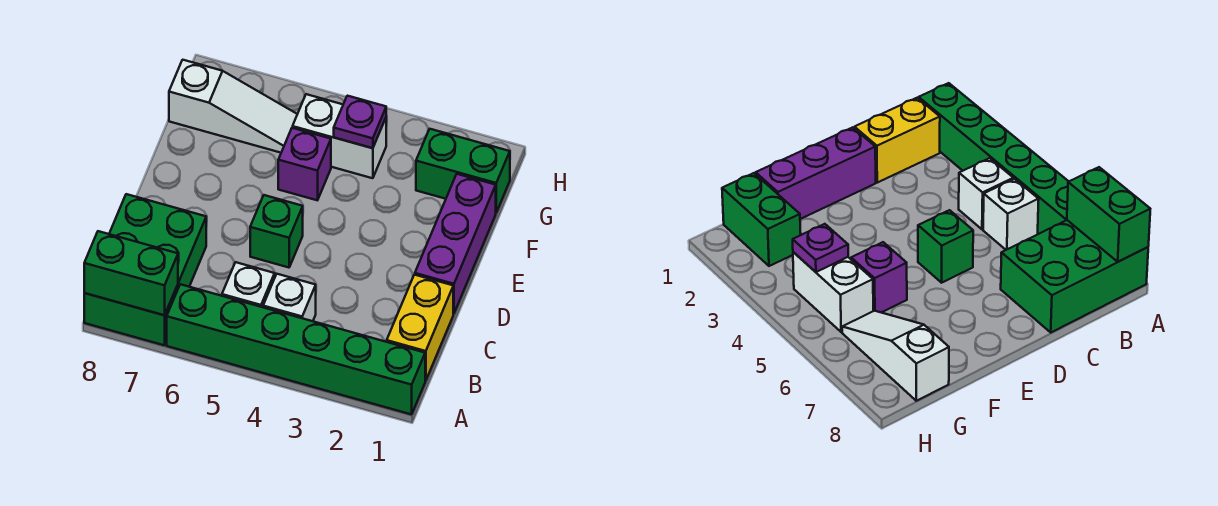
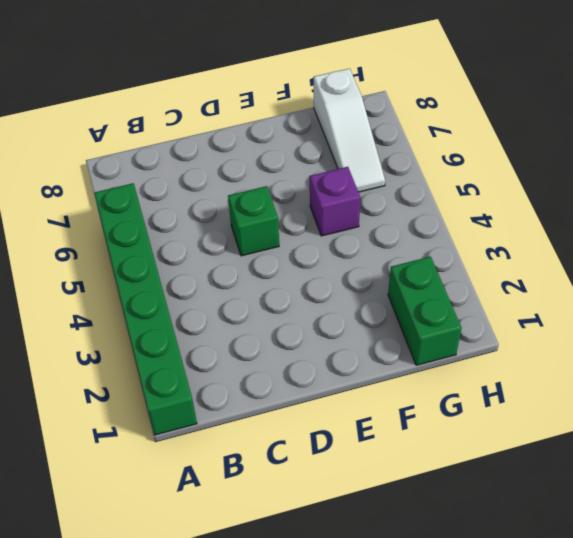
none -> green brick A7:C8 level 1
none -> yellow brick B1:C1 level 1
none -> white brick B4 level 1

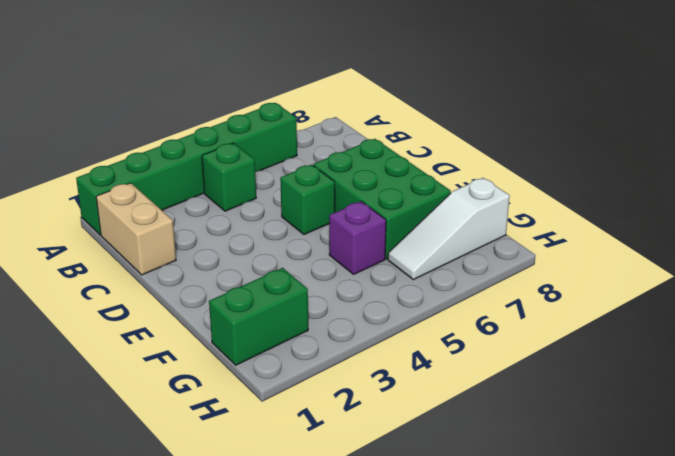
tan brick B1:C1 level 1 -> yellow brick B1:C1 level 1
green brick B4 level 1 -> white brick B4 level 1
green brick D6:F7 level 1 -> green brick A7:C8 level 1
none -> white brick B5 level 1
none -> purple brick D1:F1 level 1
none -> white brick G4:G5 level 1

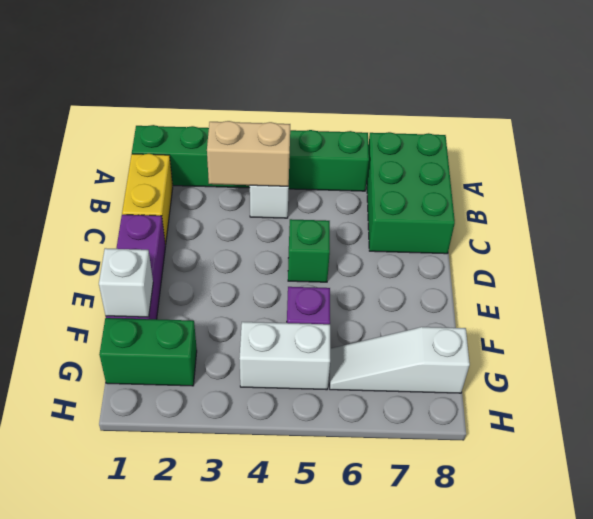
tan brick B3:B4 level 2 -> none
white brick F1 level 2 -> white brick B5 level 1
none -> green brick A7:A8 level 2
none -> purple plate G4 level 2

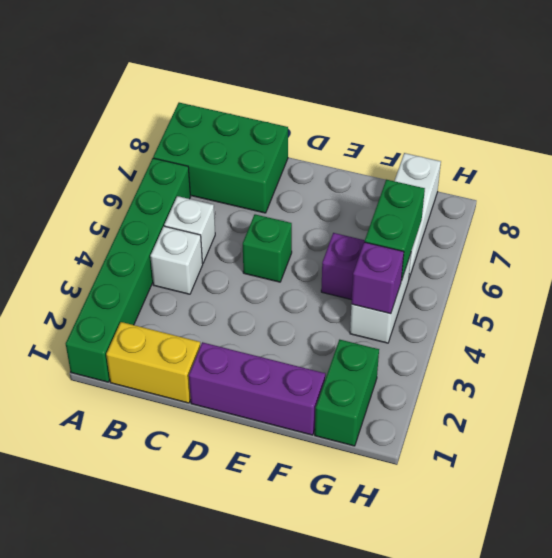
purple brick G4 level 2 -> purple plate G4 level 2
green brick G5:G6 level 2 -> green brick A7:A8 level 2

